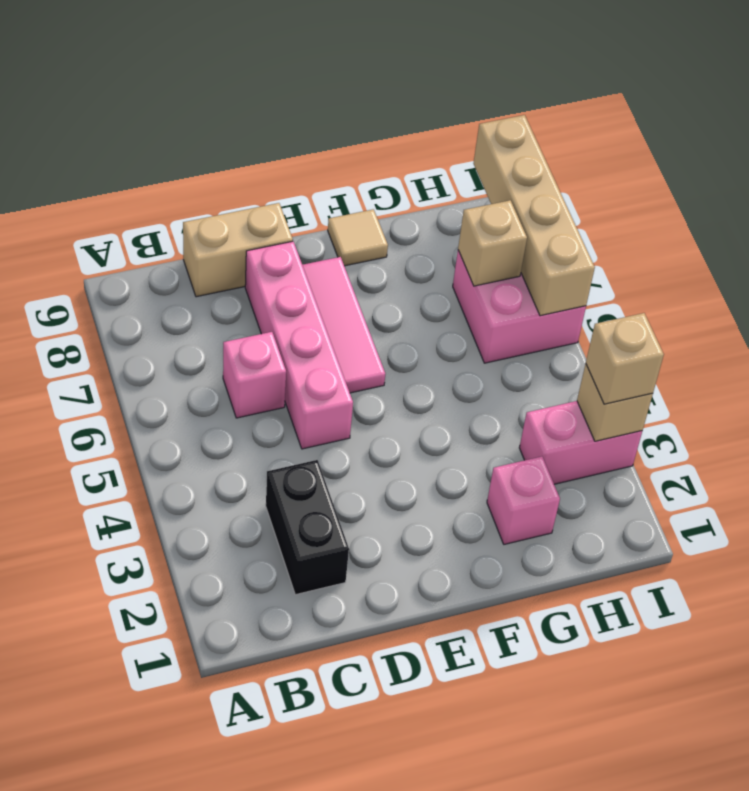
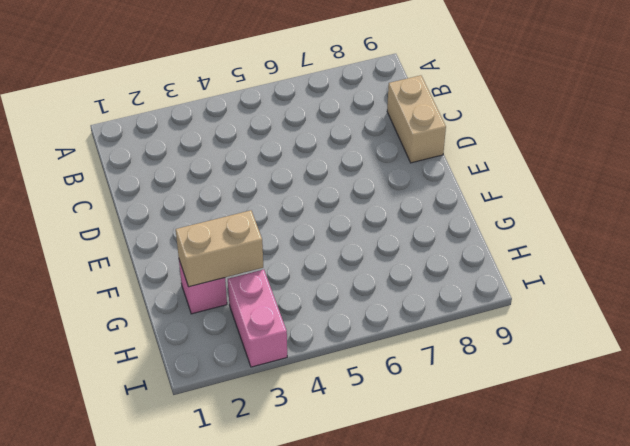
tan brick G2:G3 level 2 -> none
none -> black brick C2:C3 level 1
none -> pink brick C6 level 1
none -> pink brick D5:D8 level 1

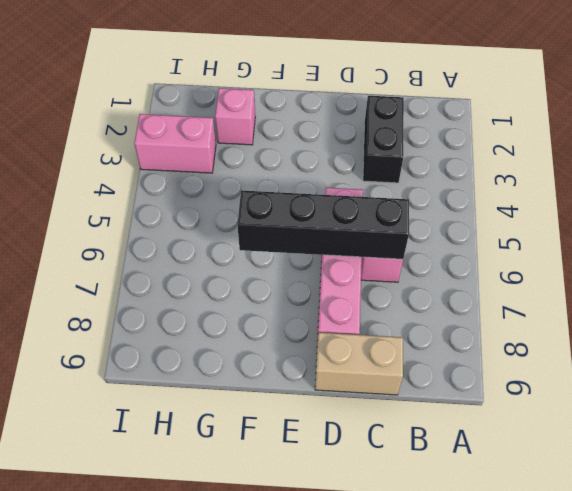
black brick C6:F6 level 2 -> none
none -> pink tile E6:E8 level 1
none -> tan tile F9 level 1
none -> pink brick H6:I7 level 1

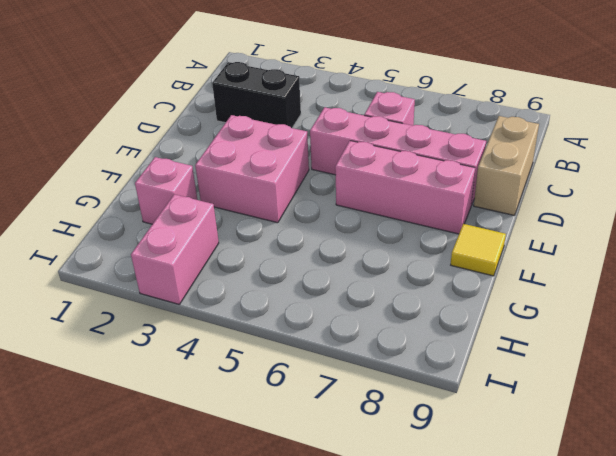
pink brick E3:F4 level 1 -> pink brick H6:I7 level 1
pink brick E6:E8 level 1 -> pink tile E6:E8 level 1
yellow tile F9 level 1 -> tan tile F9 level 1
none -> tan brick H7 level 2
none -> tan brick I3 level 2
none -> tan brick I6:I9 level 2

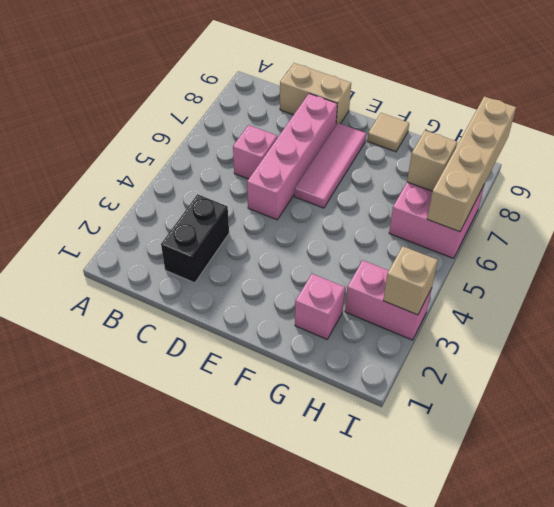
none -> tan brick I3 level 3

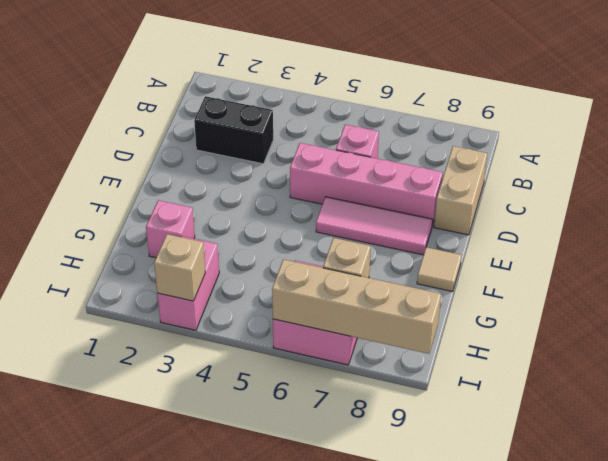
none -> tan brick I3 level 3

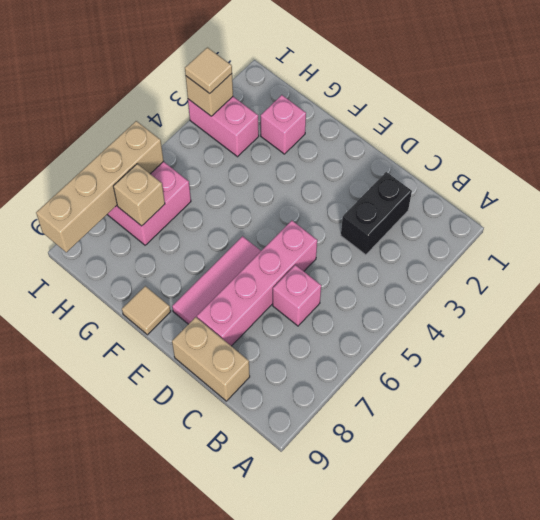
tan tile I3 level 3 -> tan brick I3 level 3

